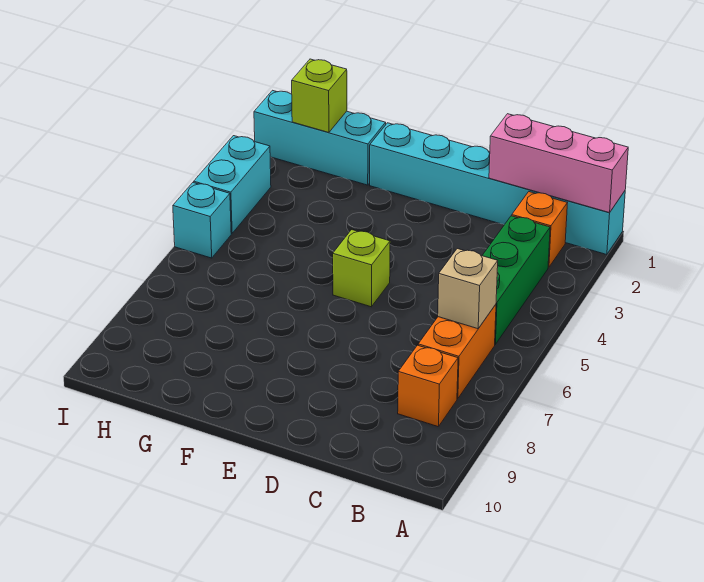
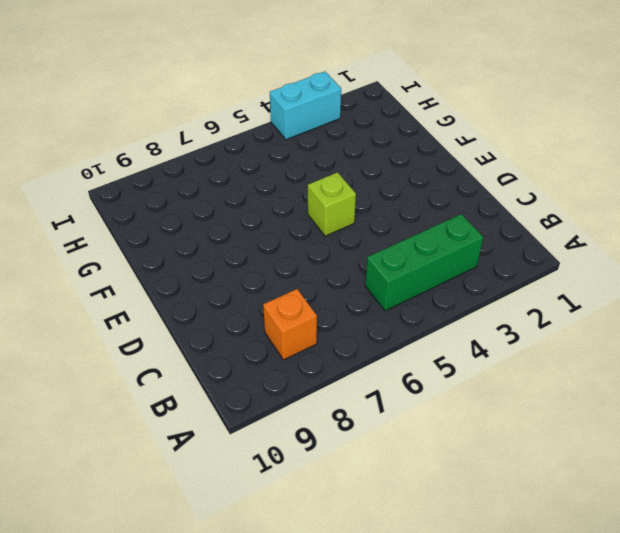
none -> cyan brick A1:F1 level 1
none -> orange brick B2 level 1
none -> orange brick B6:B7 level 1

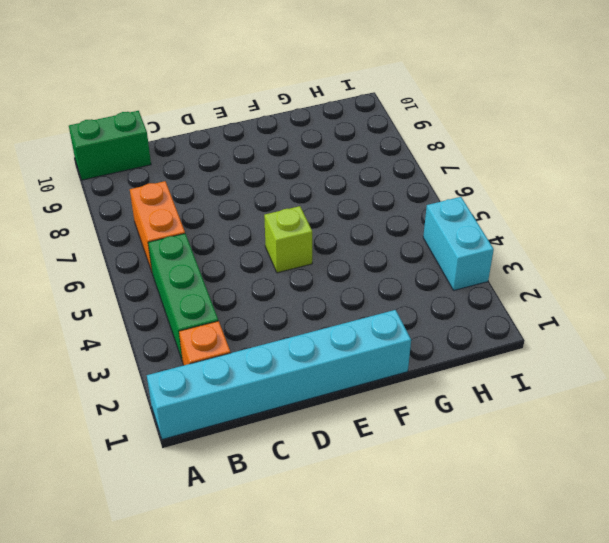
green brick A10:B10 level 1 -> none
none -> orange brick B8 level 1
none -> cyan brick G1:I1 level 1
none -> cyan brick I5 level 1

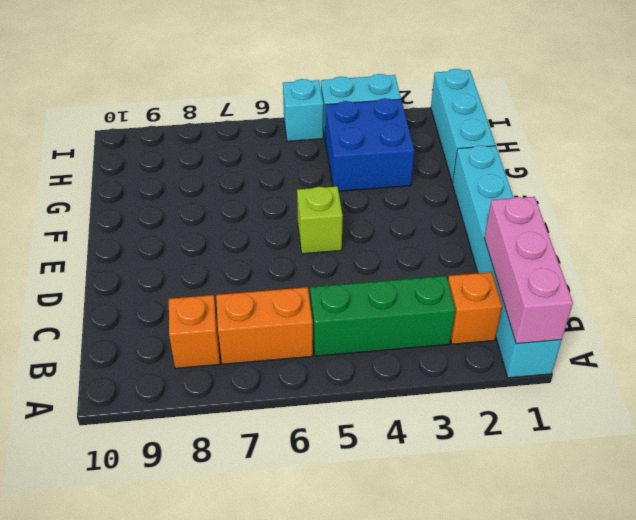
blue brick G3:H4 level 1 -> none
none -> tan brick B6 level 2
none -> lime brick H1 level 2

